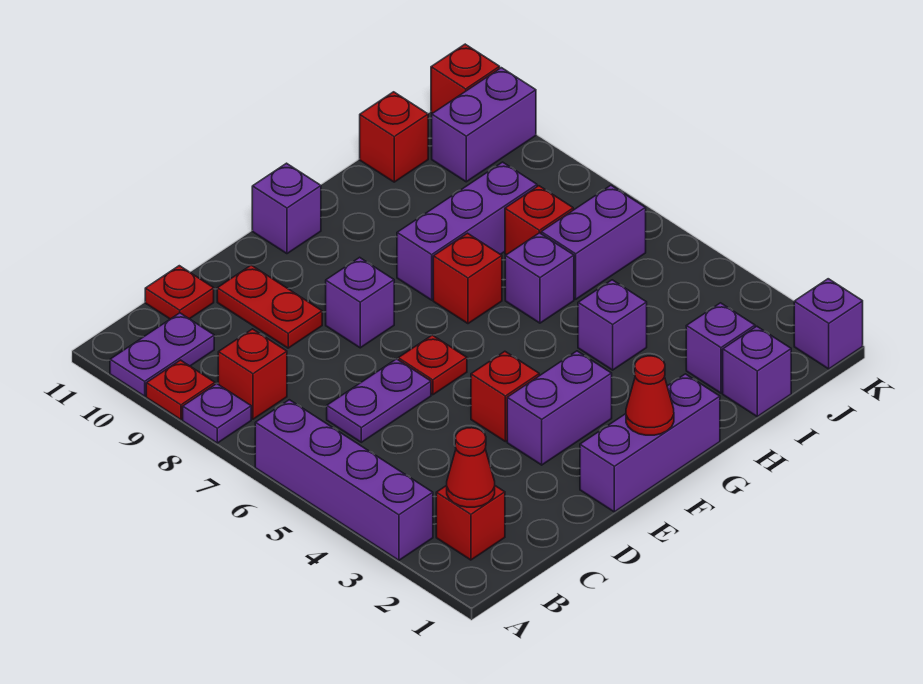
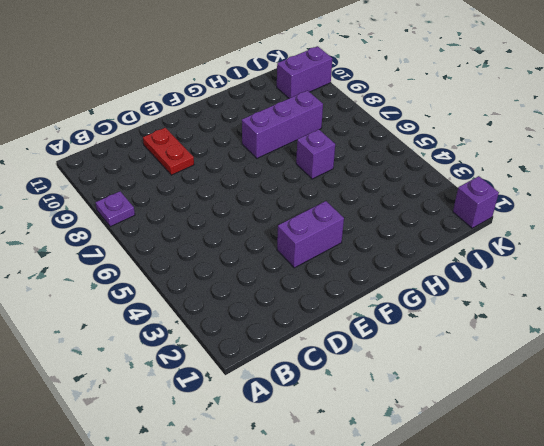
none -> purple brick A3:A6 level 1
none -> red plate A9 level 1
none -> purple plate A10:B10 level 1

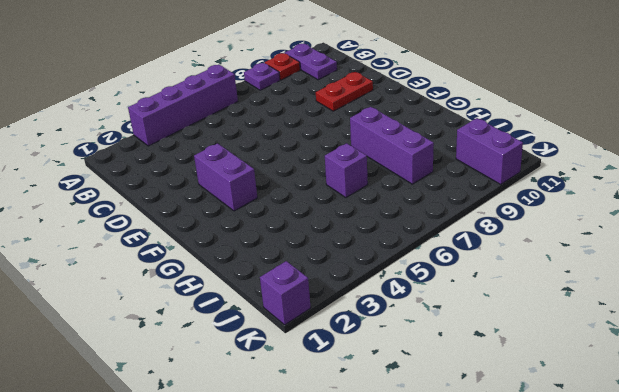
none -> red brick B2 level 1
none -> red brick B8 level 1
none -> purple plate C6:D6 level 1

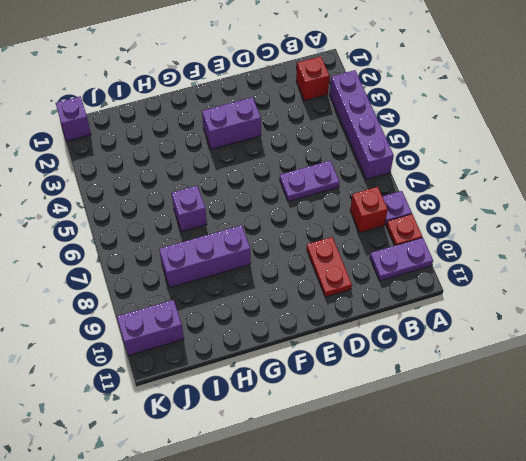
none -> red plate C11 level 1
none -> purple brick E1:G1 level 1
none -> red brick E4 level 1

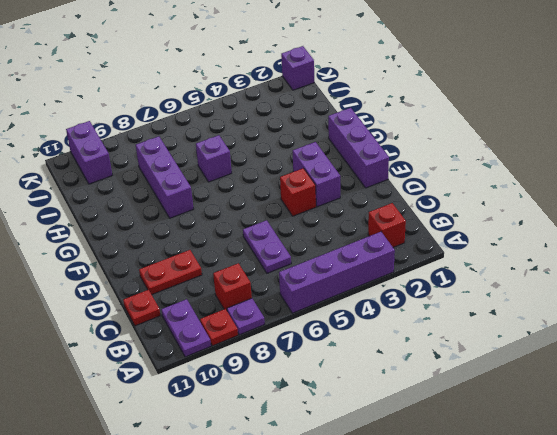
none -> red plate E6 level 1
none -> purple brick E8 level 1
none -> purple brick F11 level 1

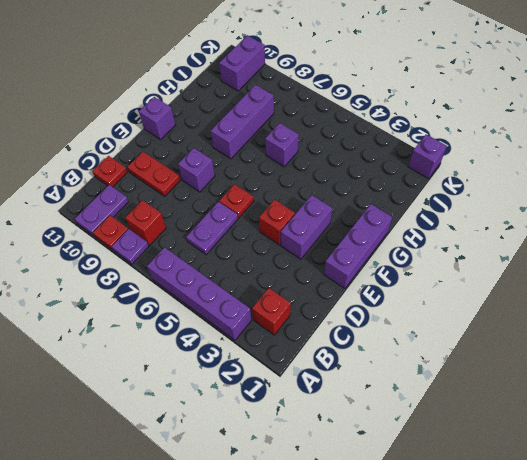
none -> red brick G7 level 1
none -> purple brick H4 level 1
none -> purple brick I1 level 1

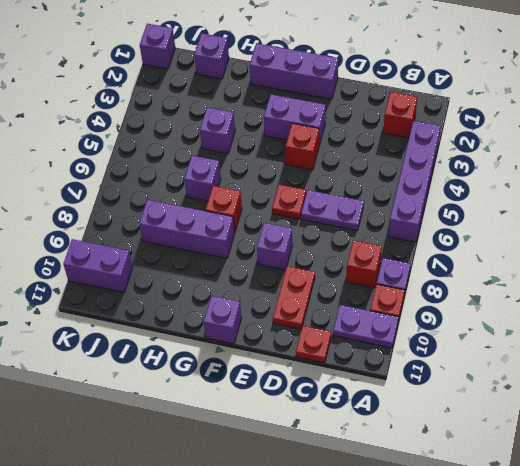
none -> purple brick I2 level 1
none -> purple brick I6:J6 level 1
none -> red brick I7 level 1

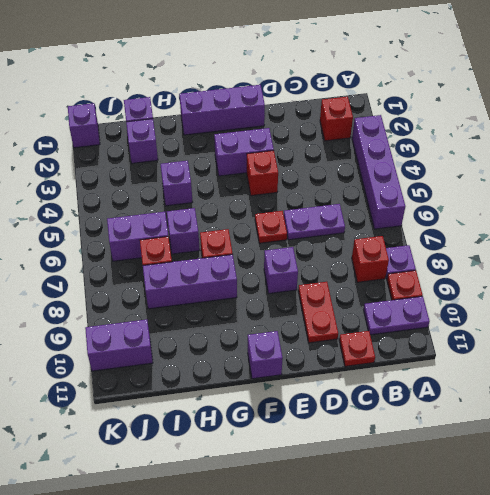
none -> red brick I11 level 1
none -> red brick K11 level 1
none -> red cone B2 level 2

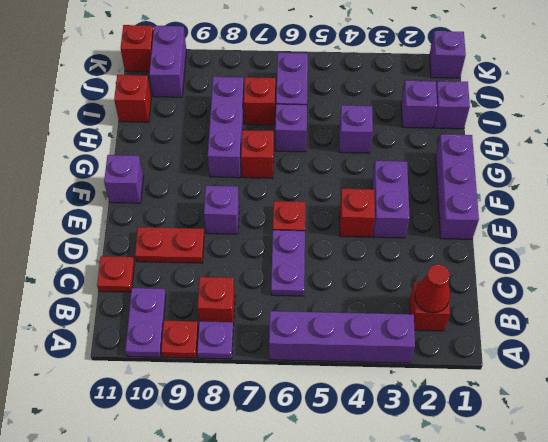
none -> red cone F1 level 2

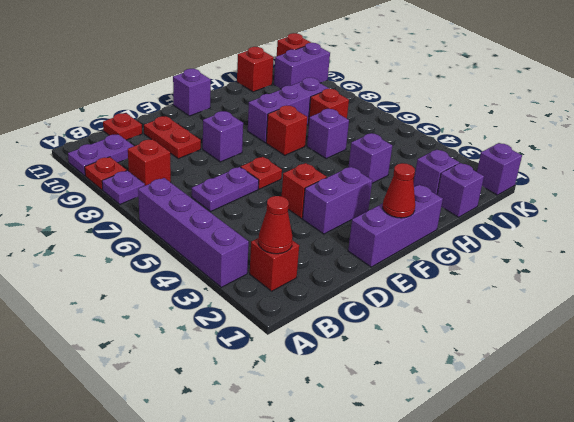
none -> purple brick I6:J6 level 1

